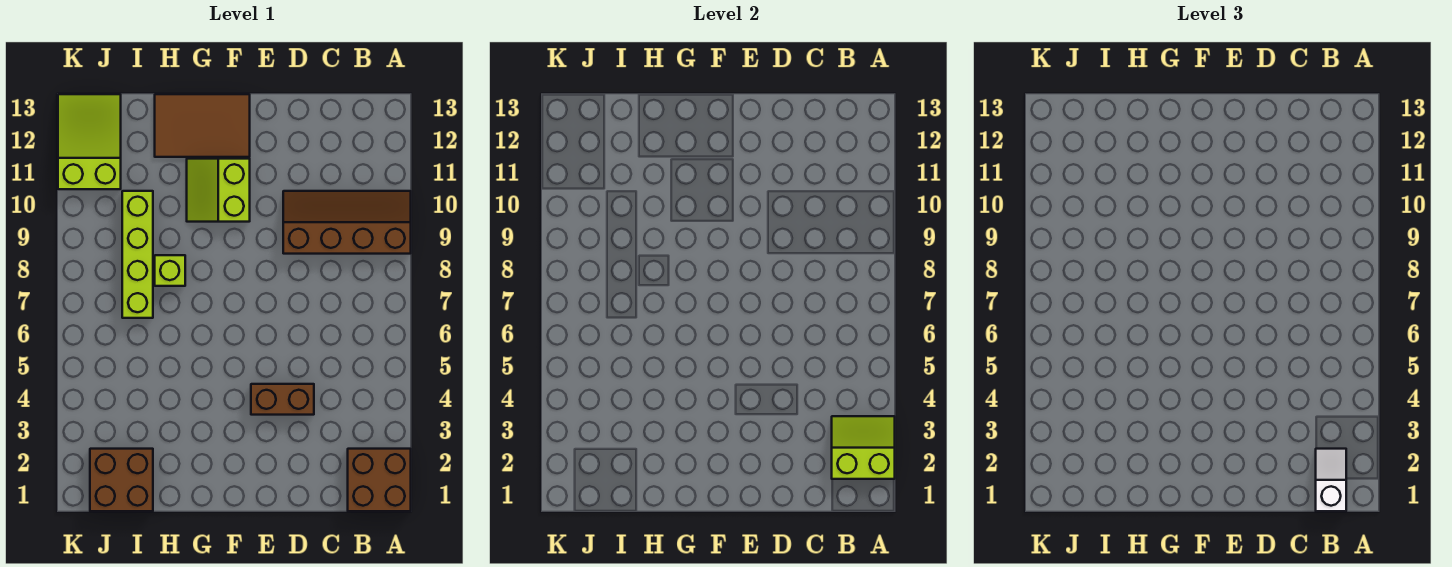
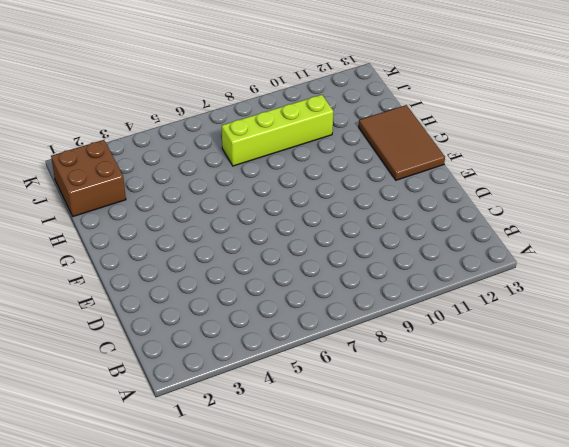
none -> brown brick A1:B2 level 1
none -> brown slope A9:D10 level 1 top 9

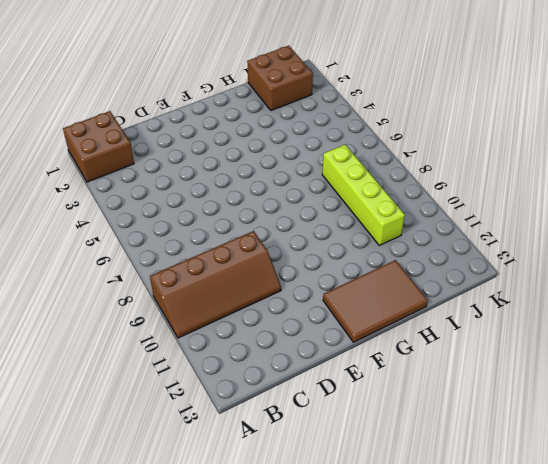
none -> brown brick D4:E4 level 1
none -> lime slope F10:G11 level 1 top F

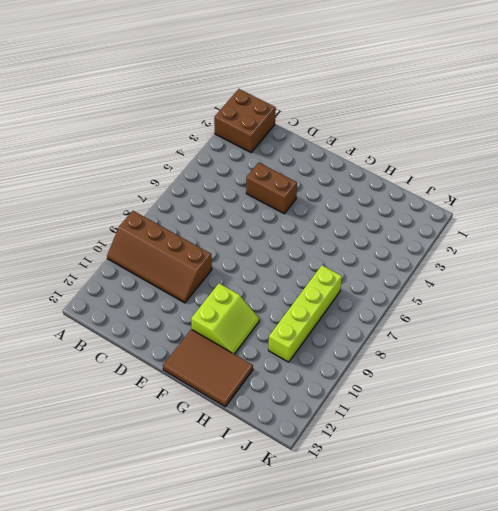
none -> lime brick H8 level 1
none -> brown brick I1:J2 level 1

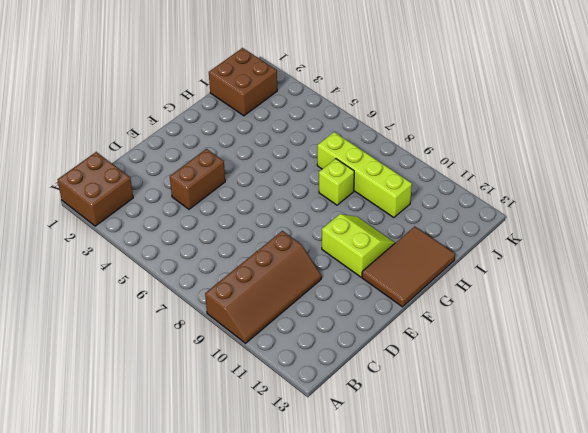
none -> lime slope J11:K13 level 1 top 11
none -> lime slope A2:B3 level 2 top 2

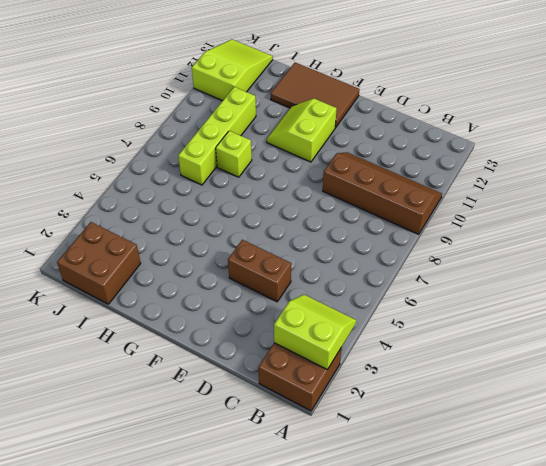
none -> white slope B1:B2 level 3 top 1

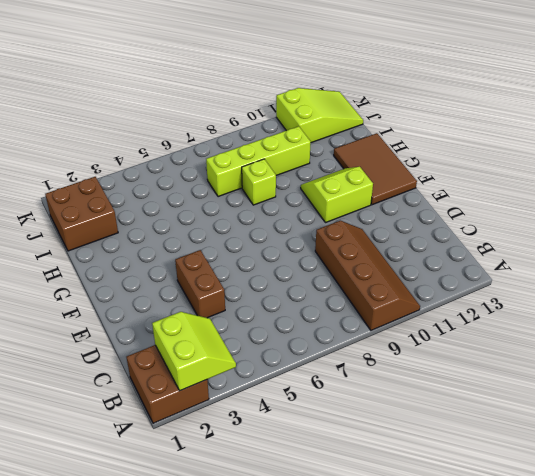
none -> white slope B1:B2 level 3 top 1

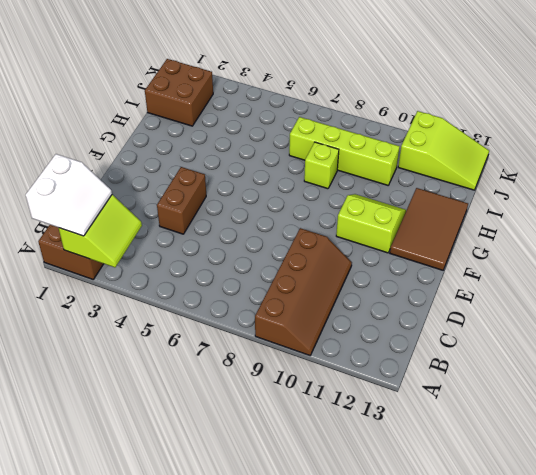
white slope A1:B2 level 3 top 1 -> white slope B1:B2 level 3 top 1

